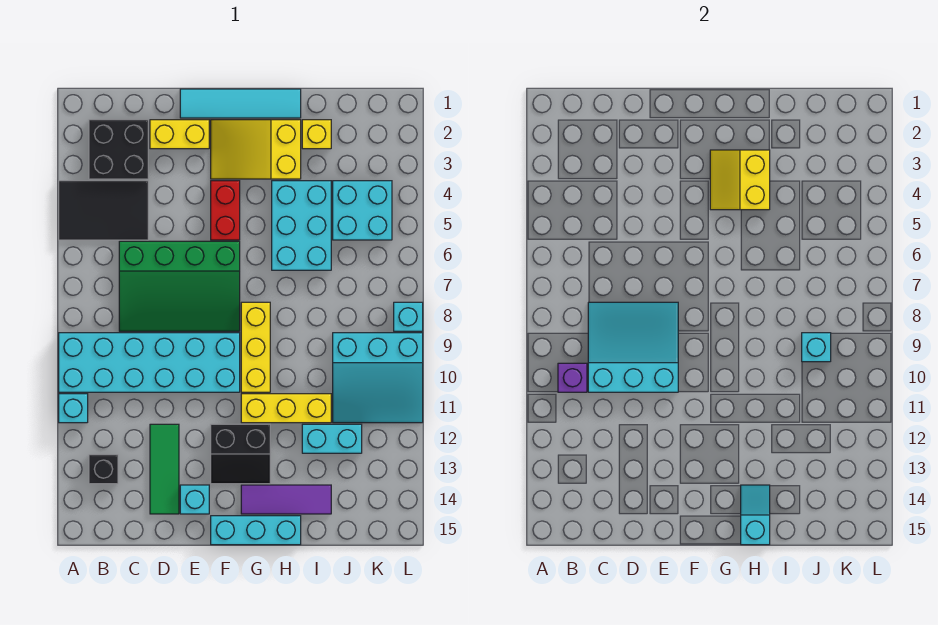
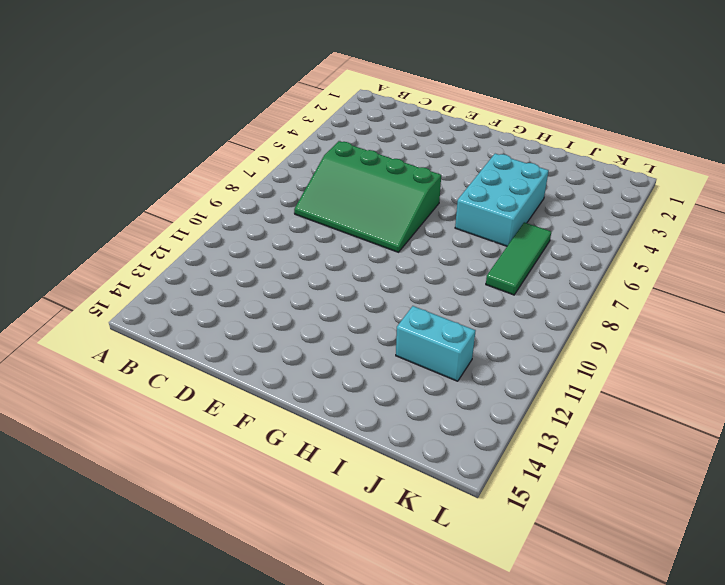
green tile J6:J8 level 1 -> green tile D12:D14 level 1
none -> black tile A4:C5 level 1
none -> cyan brick A9:F10 level 1
none -> cyan brick A11 level 1

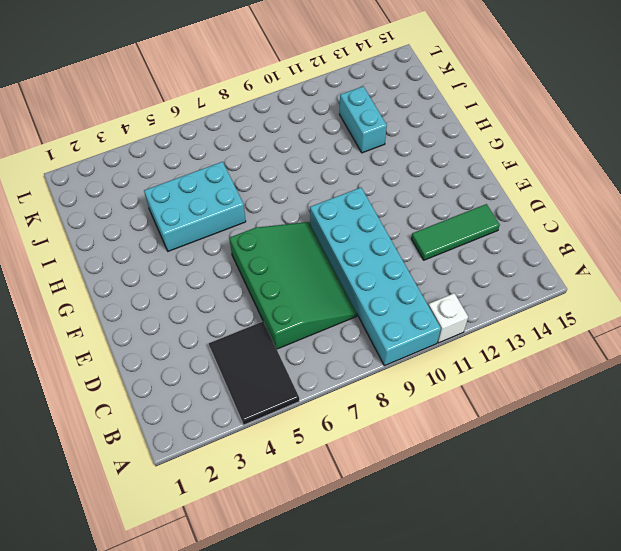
white brick A11 level 1 -> cyan brick A11 level 1
none -> black brick B2:C3 level 1
none -> black brick B13 level 1
none -> yellow brick D2:E2 level 1

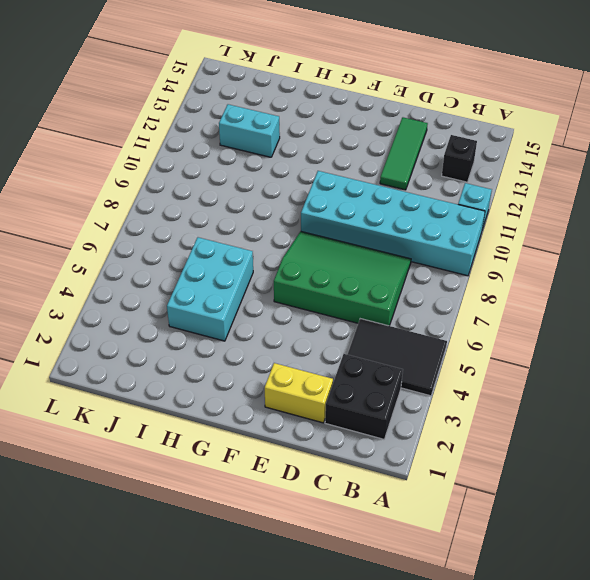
none -> cyan tile E1:H1 level 1
none -> cyan brick E14 level 1
none -> yellow slope F2:H3 level 1 top H

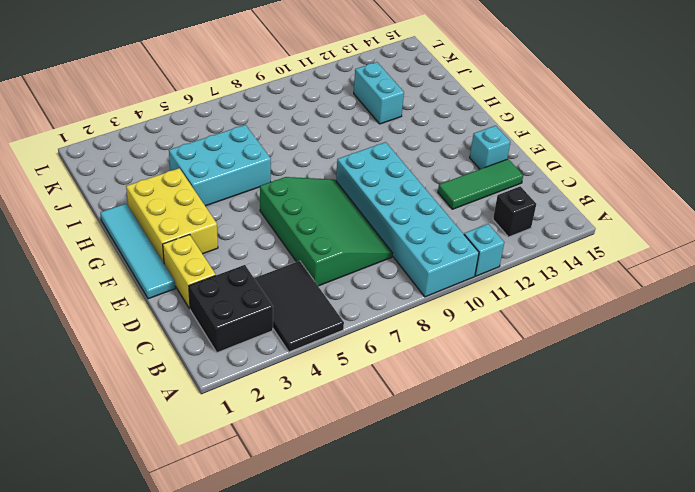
yellow brick F2:H3 level 1 -> yellow slope F2:H3 level 1 top H
none -> red brick F4:F5 level 1
none -> black slope F12:G13 level 1 top 12
none -> cyan brick F15:H15 level 1

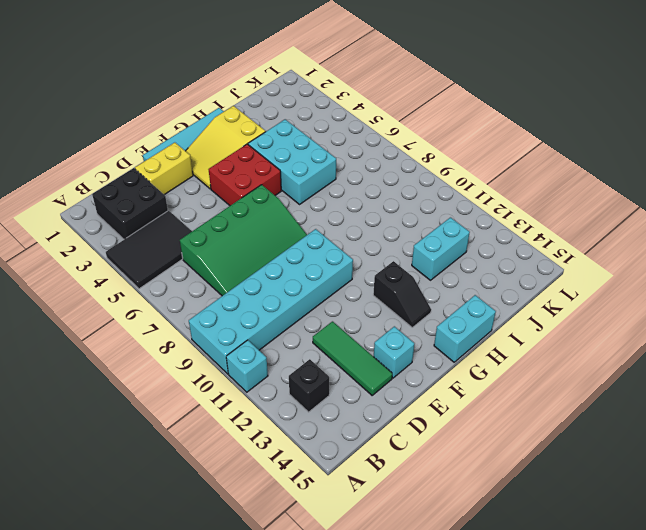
red brick F4:G5 level 1 -> red brick F4:F5 level 1
black slope G12:G13 level 1 top 12 -> black slope F12:G13 level 1 top 12
cyan brick G15:H15 level 1 -> cyan brick F15:H15 level 1
none -> yellow brick G8:G10 level 1
none -> yellow brick G11:I11 level 1
none -> purple tile G14:I14 level 1

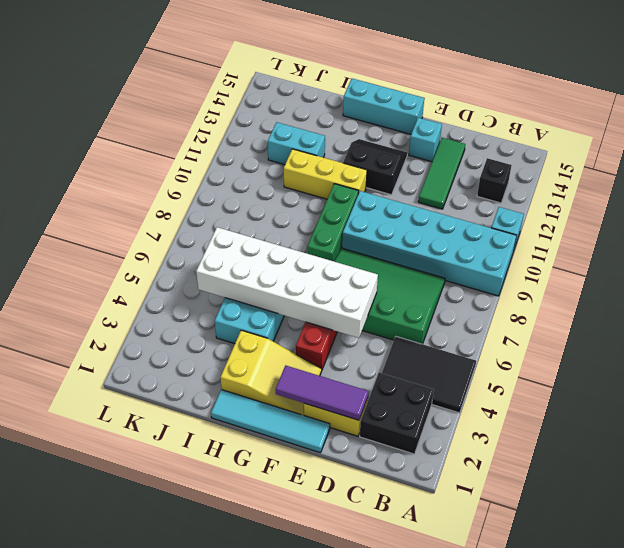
purple tile D2:F2 level 2 -> purple tile G14:I14 level 1
white brick E5:J6 level 2 -> none
green brick G8:G10 level 1 -> yellow brick G8:G10 level 1
none -> yellow brick I2 level 1
none -> cyan brick J4:K5 level 1
none -> cyan slope J9:L11 level 1 top 9

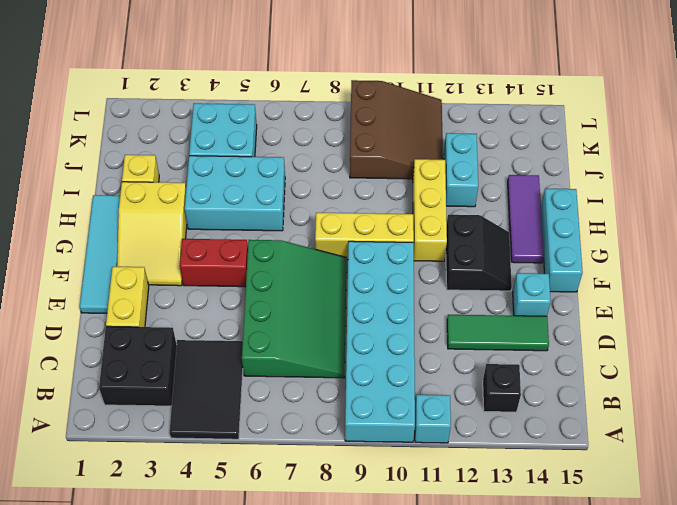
brown slope J9:L11 level 1 top 9 -> cyan slope J9:L11 level 1 top 9
none -> cyan brick L8 level 1
none -> purple brick B10 level 2
none -> cyan slope C8:E10 level 2 top 10

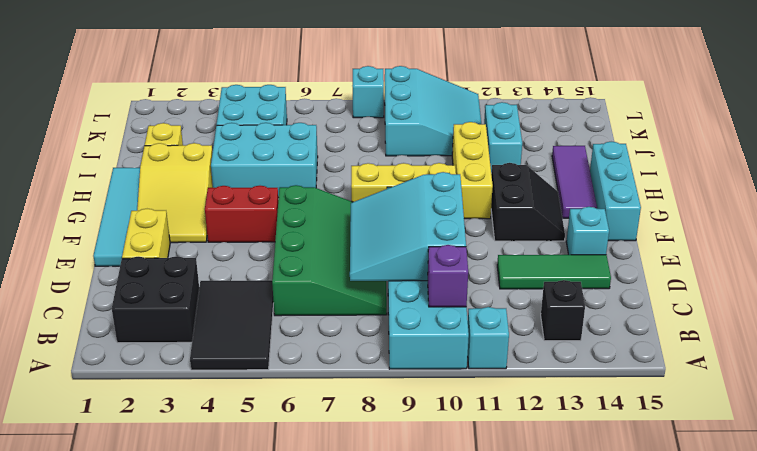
none -> yellow slope G3:H4 level 2 top H
none -> cyan slope H14:H15 level 2 top 15
none -> cyan brick J9 level 2

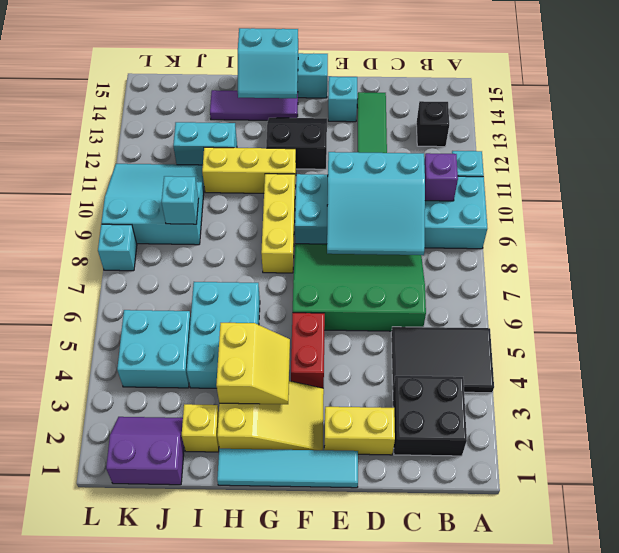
cyan slope G14:H15 level 2 top 15 -> cyan slope H14:H15 level 2 top 15
purple slope J1:K2 level 1 top 1 -> none

